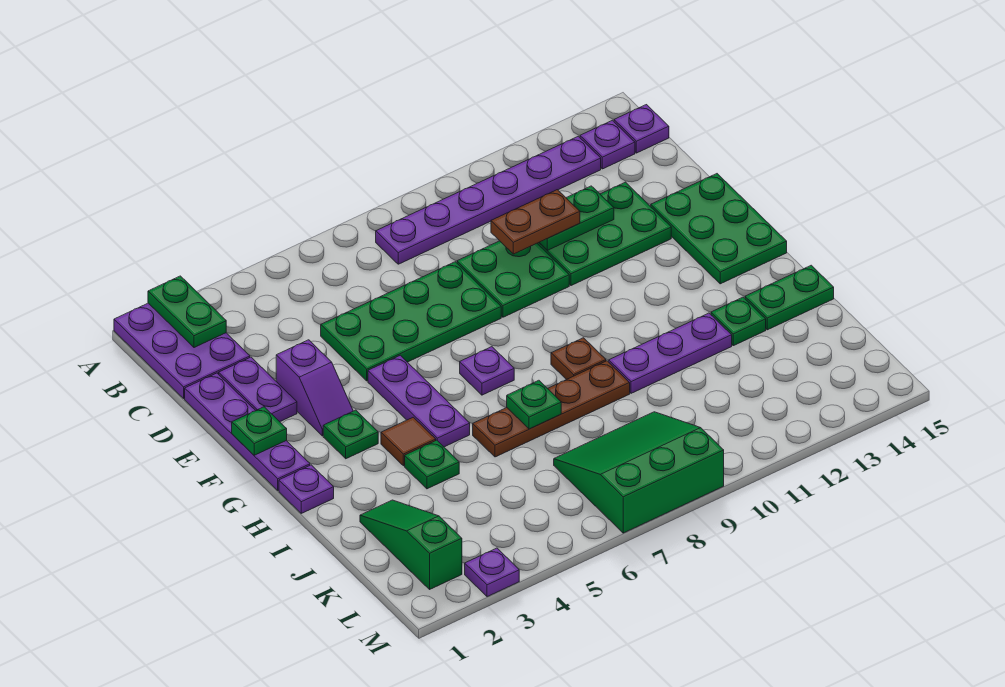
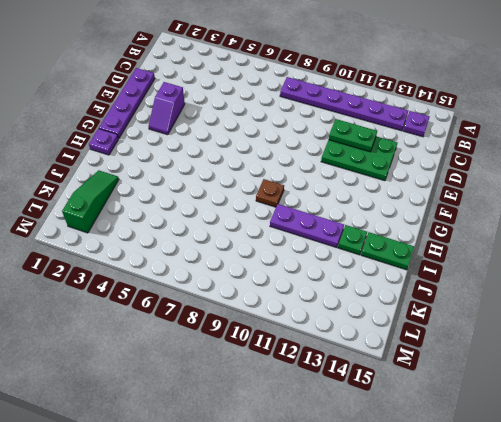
none -> purple plate A1:C2 level 1
none -> purple plate B15 level 1
none -> purple plate D2:E2 level 1
none -> green plate D5:E8 level 1

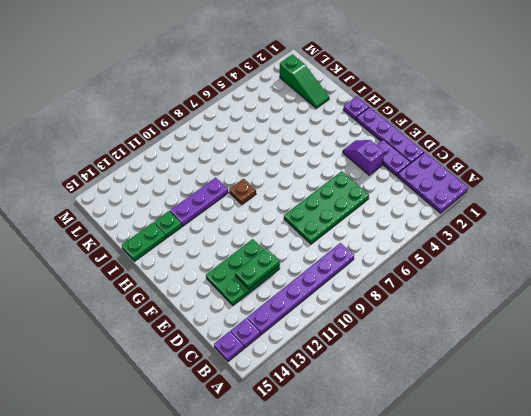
none -> green plate D9:E10 level 1
none -> green plate E14:G15 level 1
none -> purple plate F5:H5 level 1
none -> green plate G3 level 1

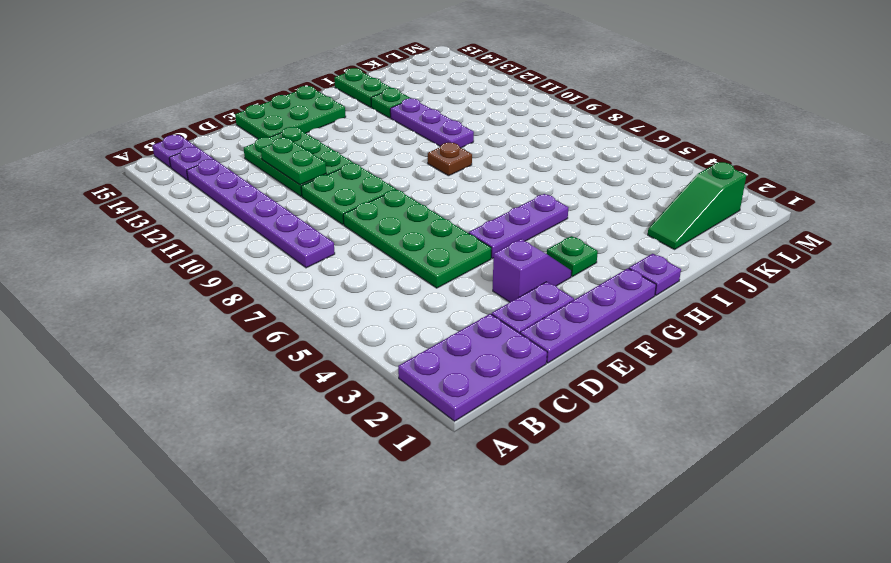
none -> purple plate G7 level 1
none -> brown tile H4 level 1
none -> green plate I4 level 1
none -> brown plate I6:I9 level 1

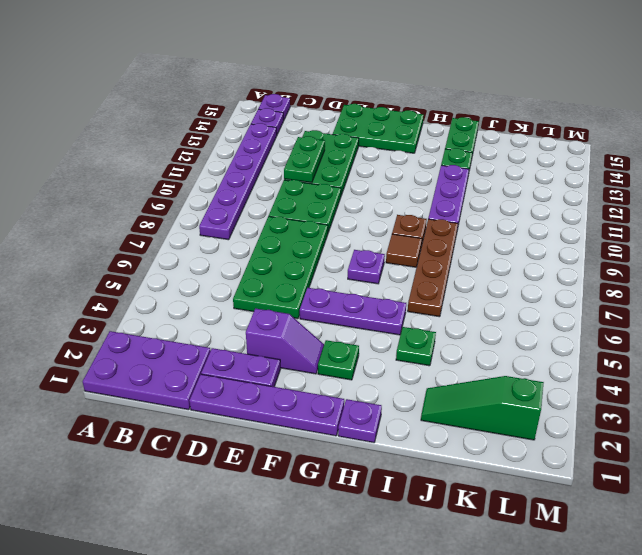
brown tile H8 level 1 -> brown tile H4 level 1
none -> green slope K7:M9 level 1 top M
none -> purple plate M3 level 1
none -> green plate A2:B2 level 2
none -> green plate F1 level 2

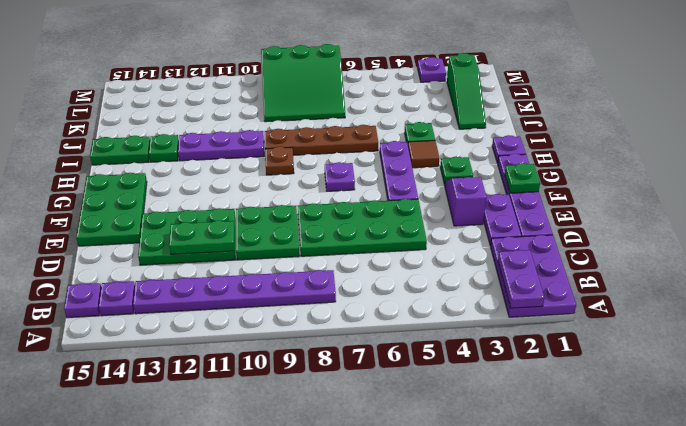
purple plate A2:B2 level 2 -> green plate A2:B2 level 2
none -> green plate I7 level 2
none -> brown plate D10:D11 level 3

